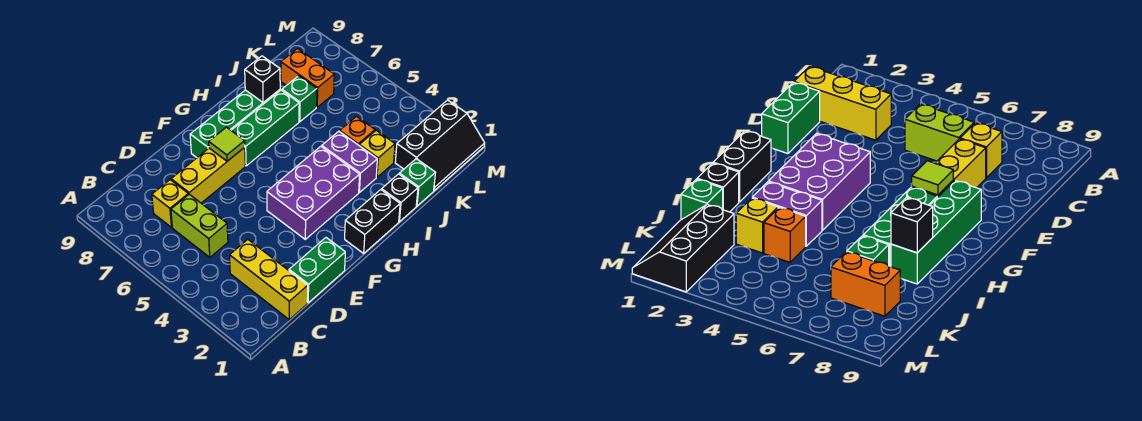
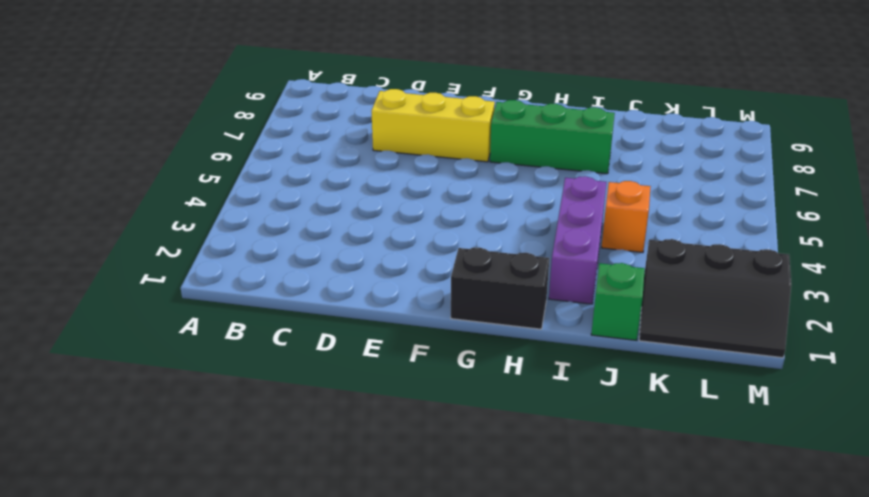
purple brick I2:I4 level 1 -> purple brick I3:I4 level 1
none -> yellow brick C1:C3 level 1
none -> lime brick C5:C6 level 1
none -> yellow brick C7 level 1

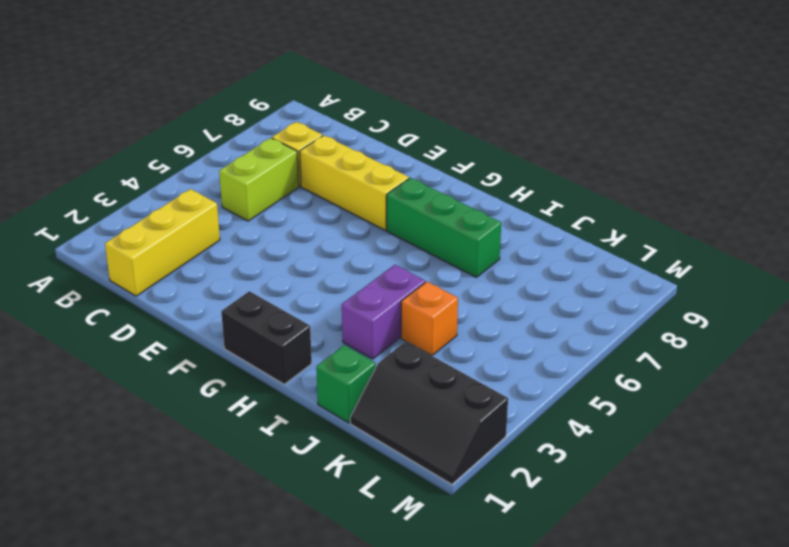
none -> green brick D1:E1 level 1
none -> purple brick F3:H4 level 1
none -> green brick F8:I8 level 1

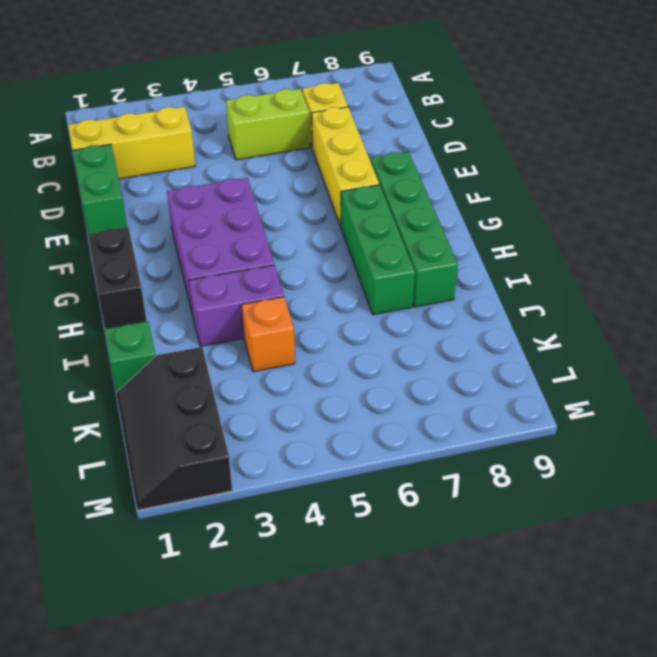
none -> black brick I1 level 1
none -> yellow brick J3 level 1
none -> green brick J7 level 1

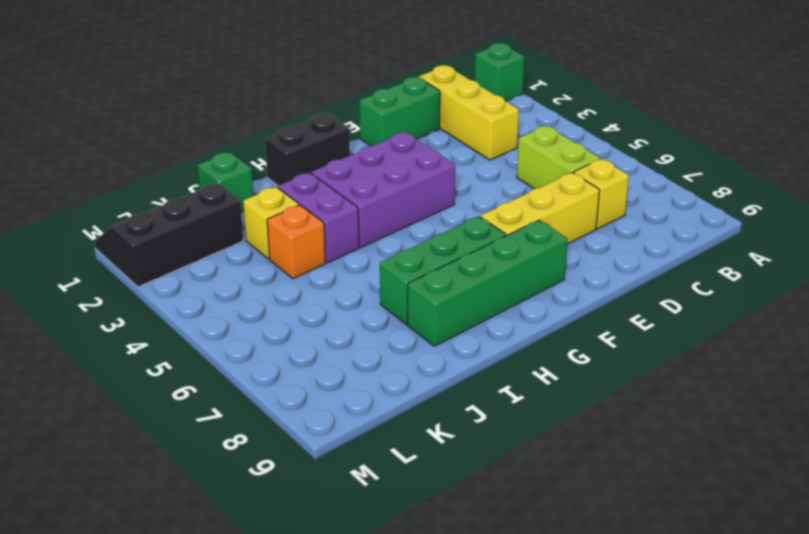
green brick A1 level 1 -> green brick J7 level 1
none -> black brick I1 level 1
none -> orange brick K7:K8 level 1
none -> lime tile F7 level 2

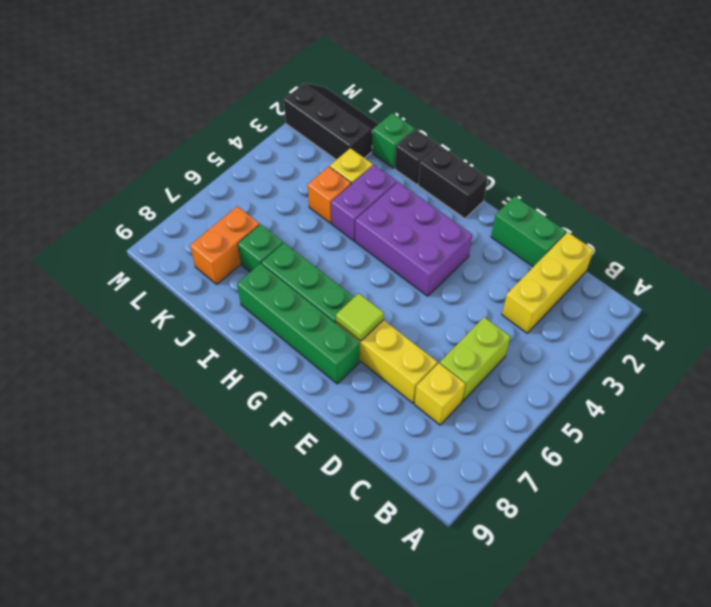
none -> black brick I8 level 2

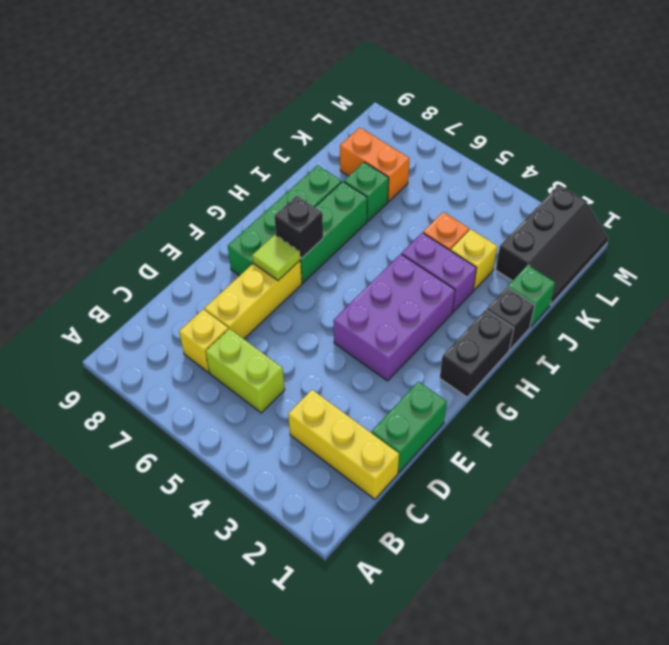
black brick G7 level 2 -> black brick I8 level 2

